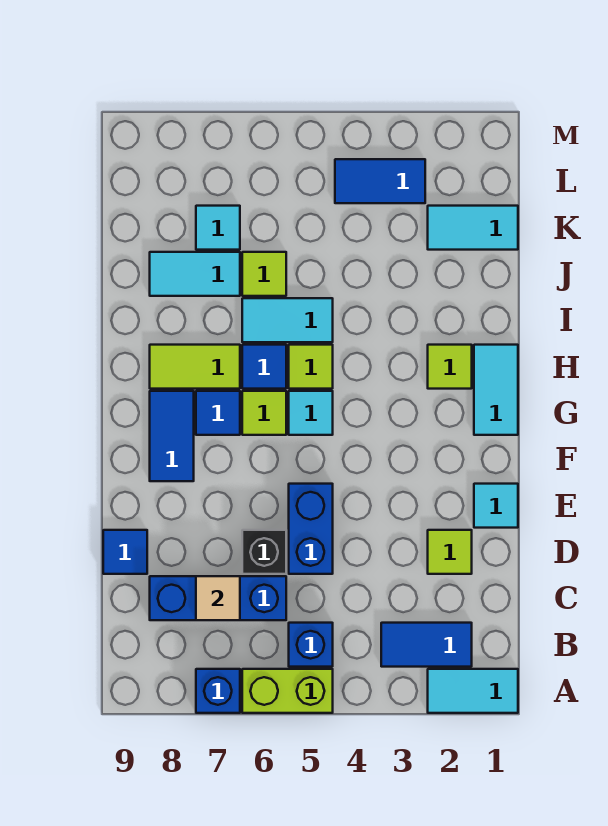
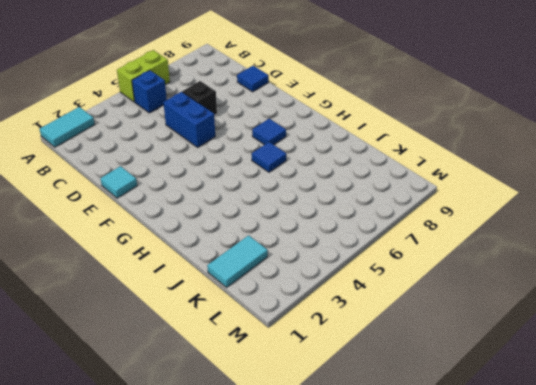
none -> blue brick A7 level 1
none -> blue tile B2:B3 level 1
none -> blue brick C6:C8 level 1

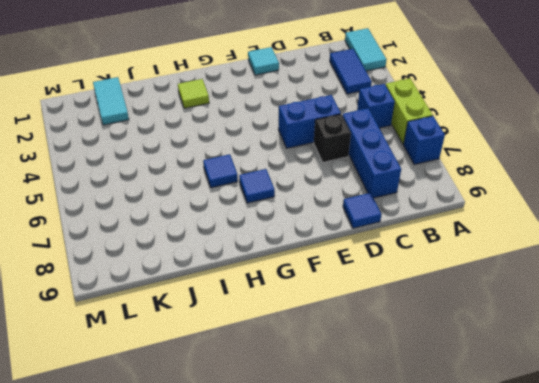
none -> lime tile D2 level 1
none -> blue tile F8:G8 level 1
none -> cyan tile G1:H1 level 1

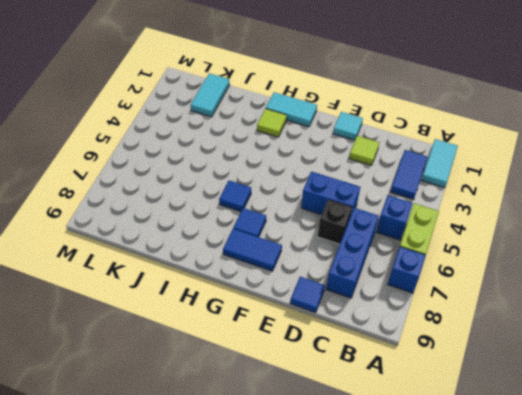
none -> cyan tile G5 level 1
none -> lime tile G6 level 1
none -> lime tile H5 level 1

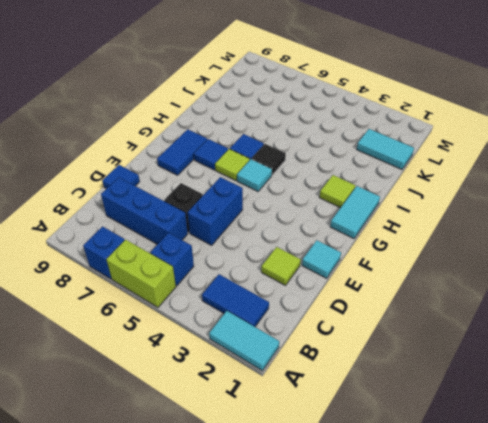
black tile H5 level 1 -> lime tile H5 level 1
none -> lime tile H7:H8 level 1
none -> cyan tile I5:I6 level 1
none -> lime tile J6 level 1

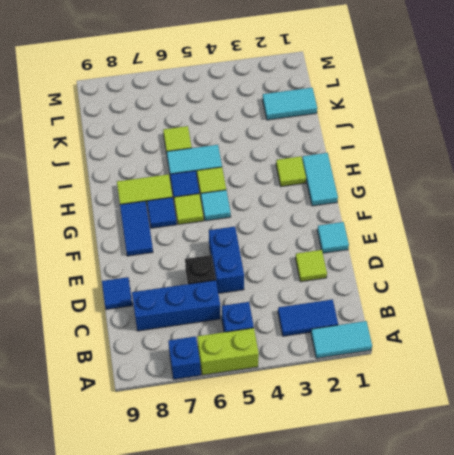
none -> cyan tile J7:J8 level 1
none -> cyan tile K7 level 1
none -> blue tile L3:L4 level 1

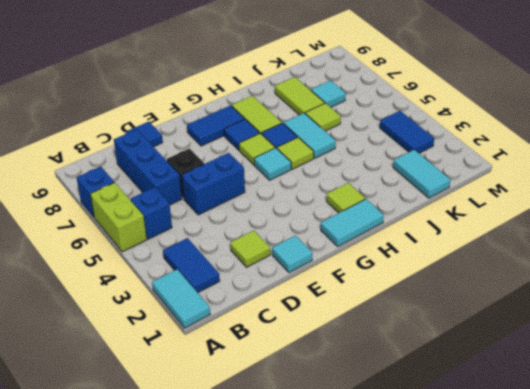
lime tile J7:J8 level 1 -> cyan tile J7:J8 level 1
none -> tan tile C7 level 2

